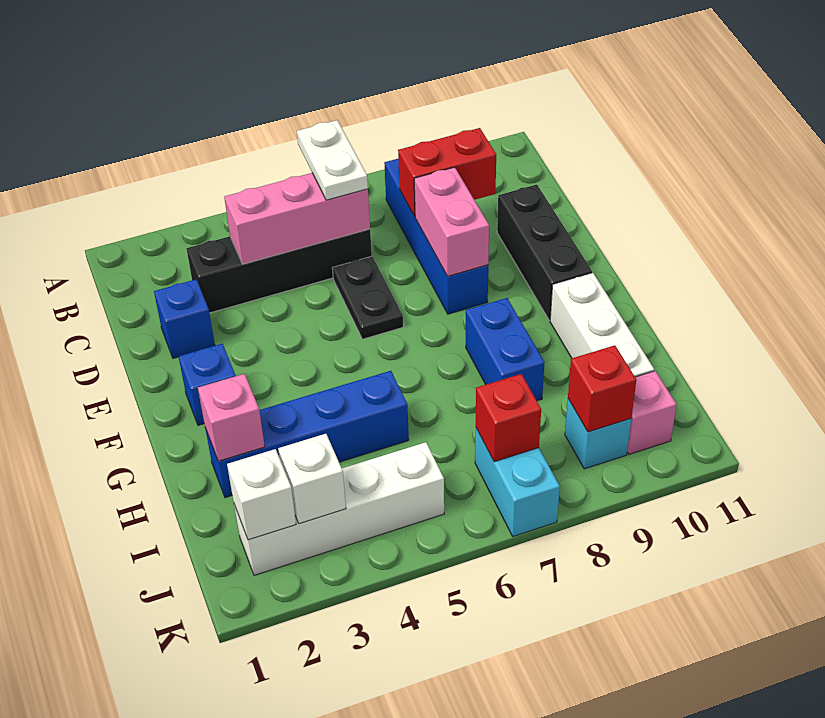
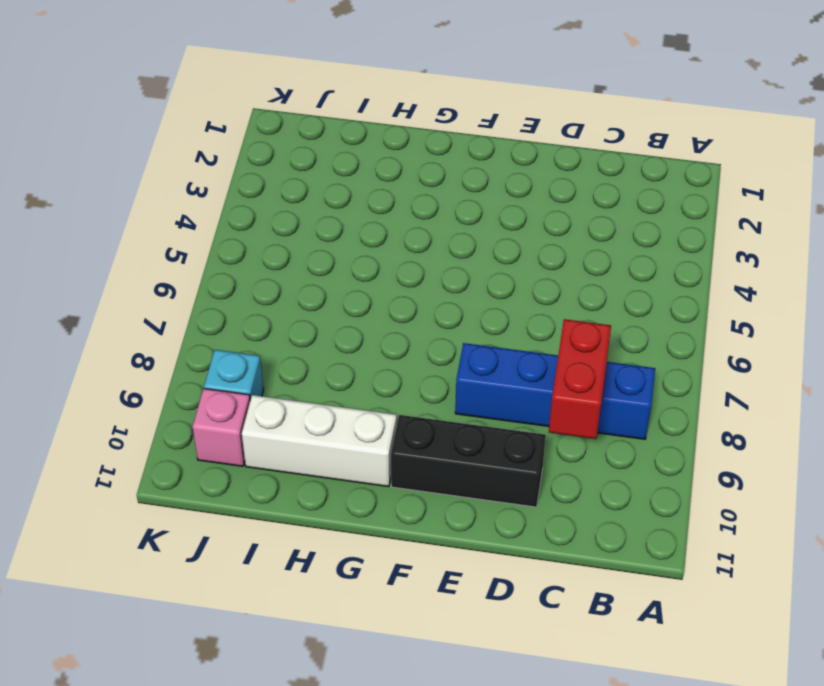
none -> black brick C3:C6 level 1
none -> blue brick D2 level 1
none -> black plate D6:E6 level 1

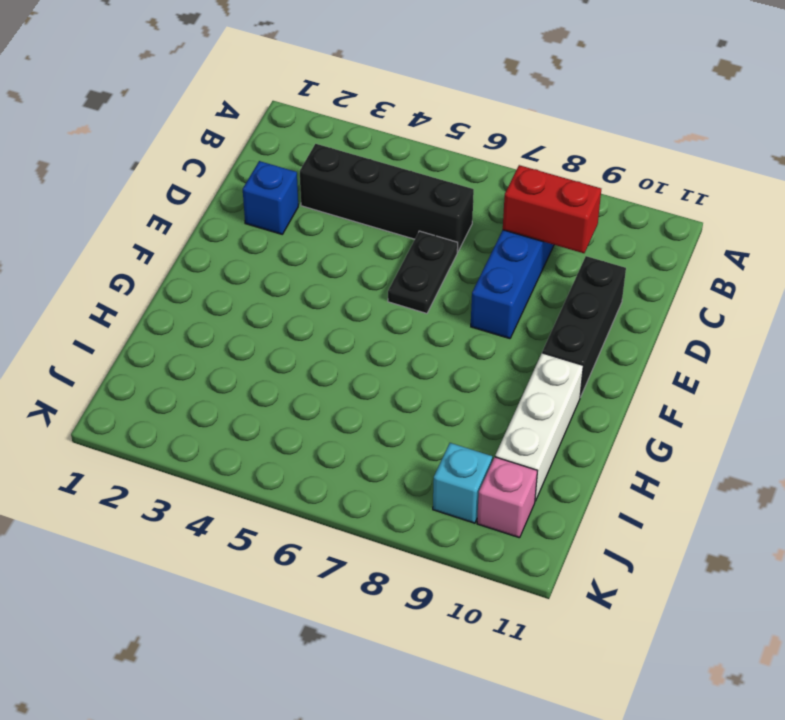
none -> blue brick F2 level 1
none -> blue brick G8:H8 level 1
none -> blue brick H2:H5 level 1

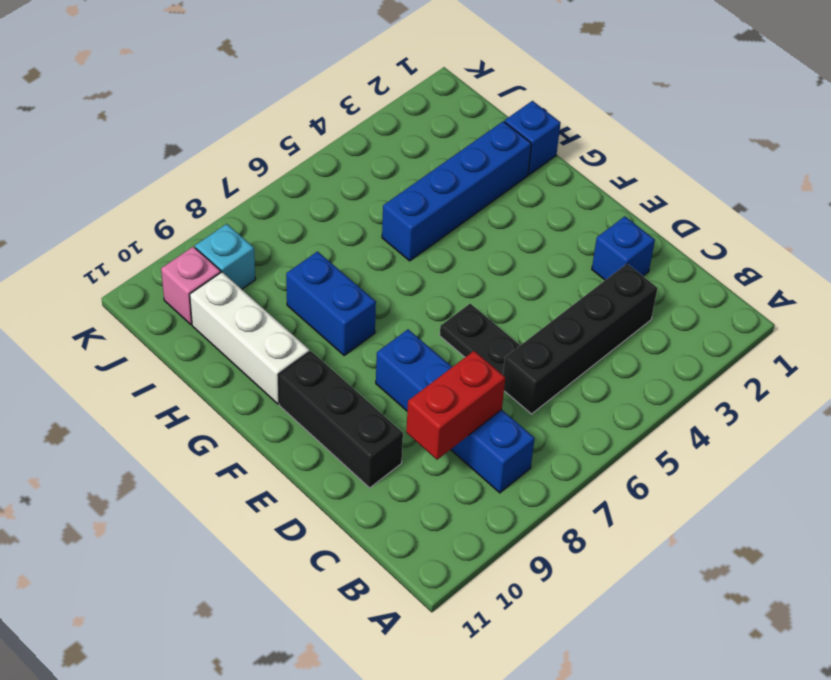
blue brick H1 level 1 -> blue brick F2 level 1
none -> white brick J2:J5 level 1
none -> cyan brick J7:K7 level 1
none -> pink brick C4:C6 level 2

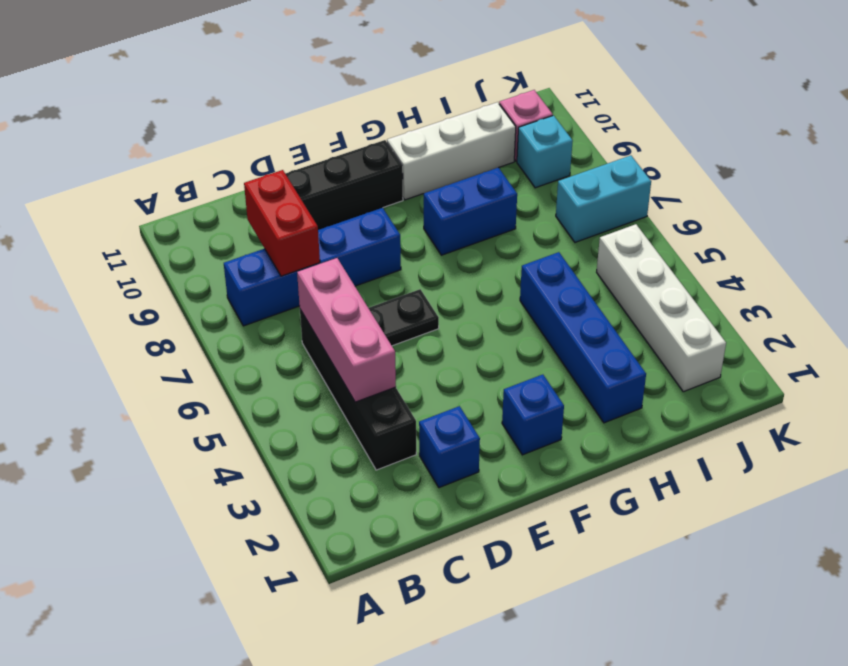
none -> pink brick D8:E8 level 2
none -> pink brick H2 level 2
none -> white brick J2 level 2

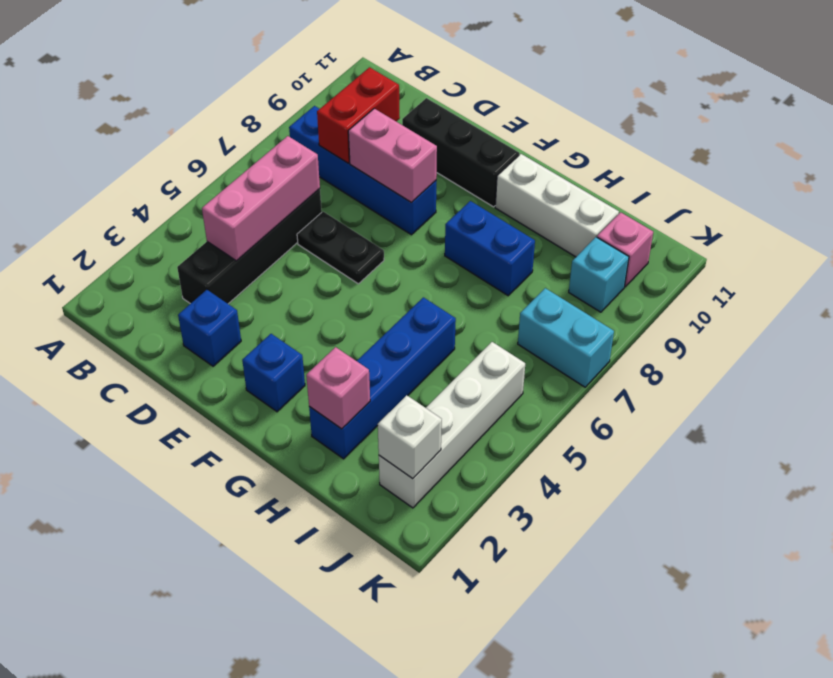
none -> white brick J3 level 2
none -> red brick J7 level 2
none -> red brick J9 level 2

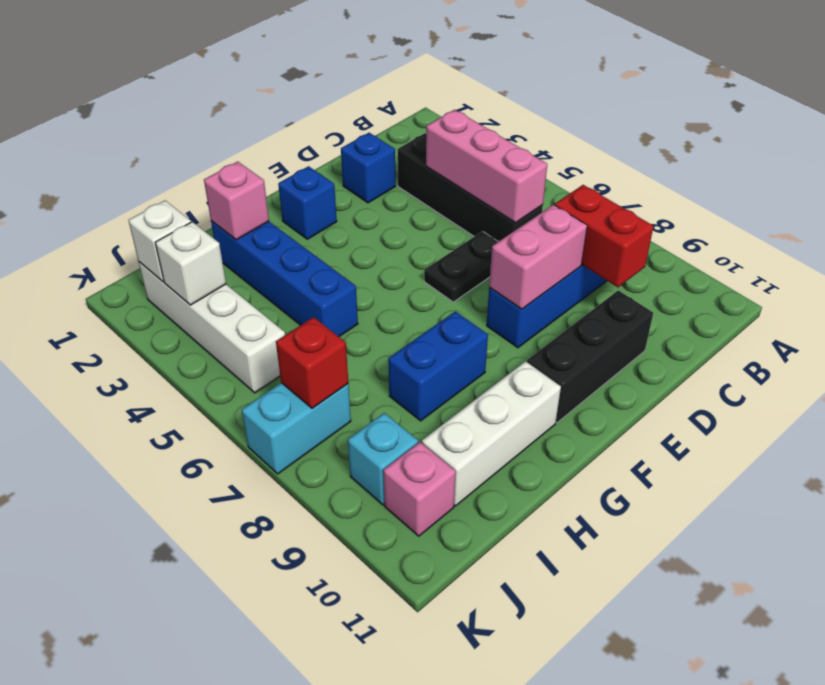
none -> red brick J9 level 2
none -> white plate B6:C6 level 3

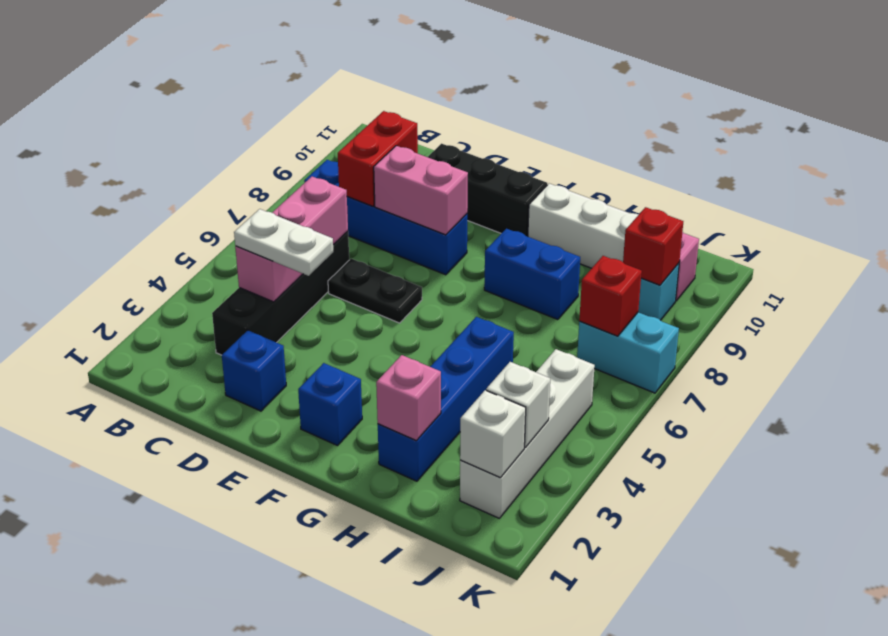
white plate C4:D4 level 3 -> white plate B6:C6 level 3

